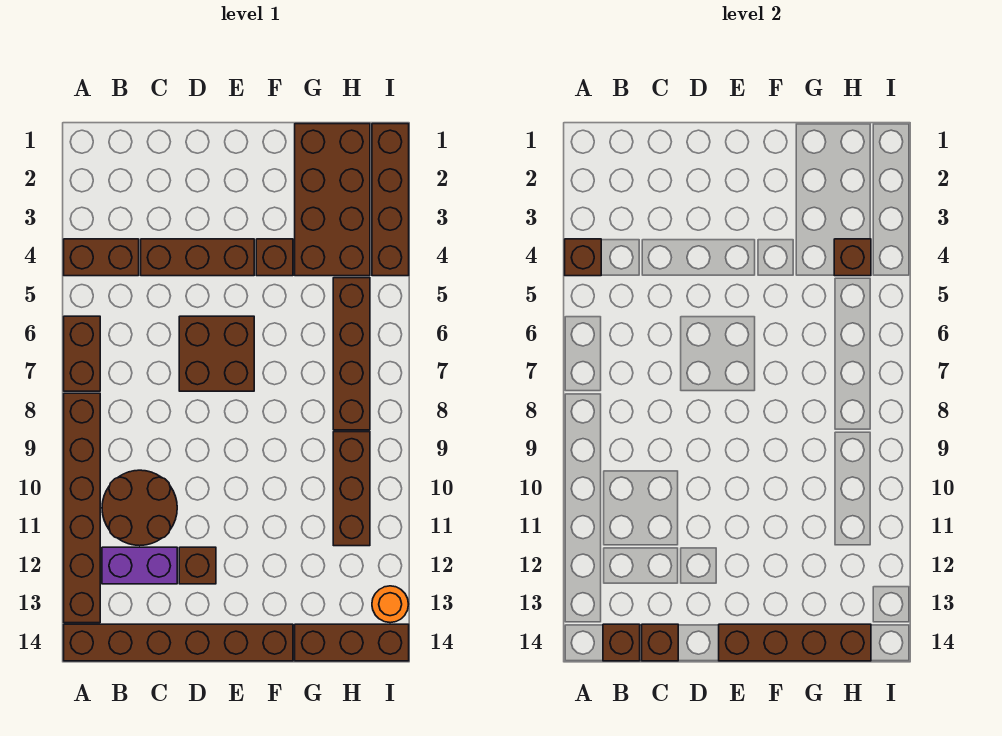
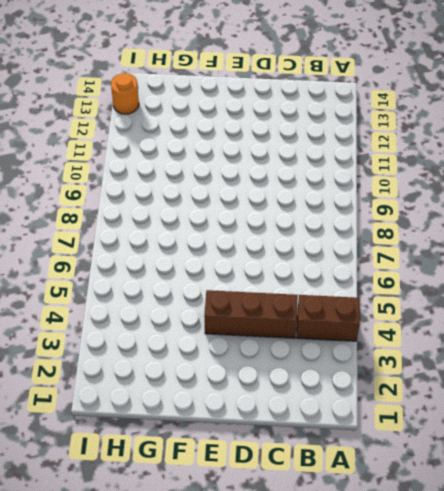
none -> brown brick A6:A7 level 1
none -> brown brick A8:A13 level 1
none -> brown brick A14:F14 level 1

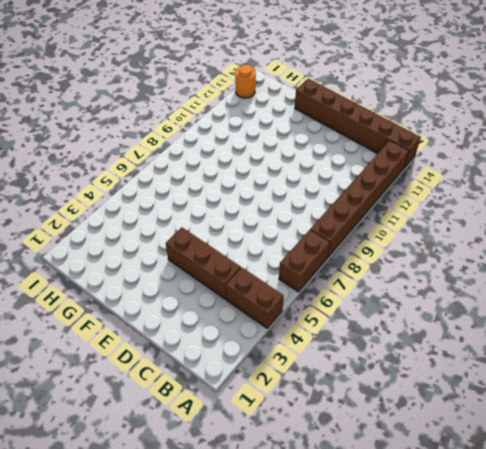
none -> brown round brick B10:C11 level 1
none -> purple brick B12:C12 level 1
none -> brown brick D6:E7 level 1

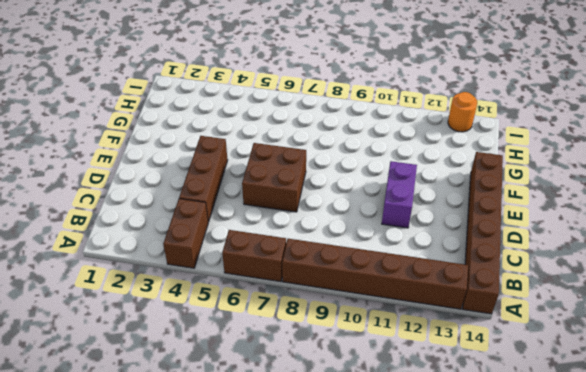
purple brick D11:E11 level 1 -> purple brick B12:C12 level 1
none -> brown round brick B10:C11 level 1
none -> brown brick D12 level 1
none -> brown brick F4 level 1

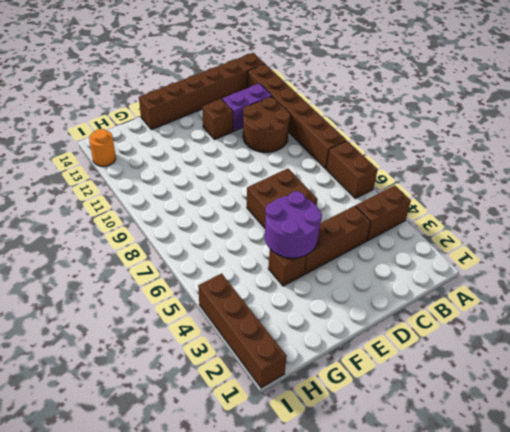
purple round brick E4:F5 level 2 -> none
none -> brown brick G1:H4 level 1
none -> brown brick G14:I14 level 1
none -> brown brick H5:H8 level 1

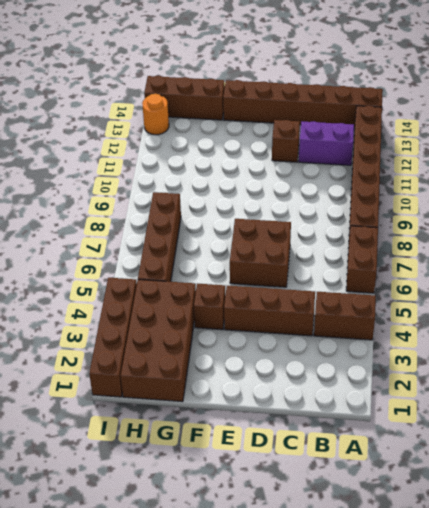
none -> brown round brick B10:C11 level 1
none -> brown brick H9:H11 level 1
none -> brown brick A4 level 2

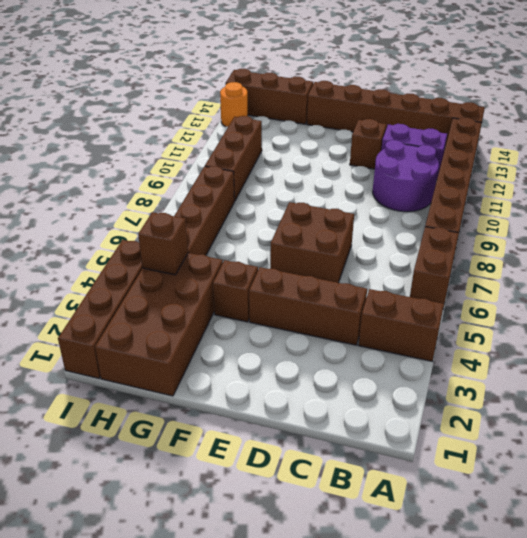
purple round brick B10:C11 level 1 -> brown round brick B10:C11 level 1
none -> brown brick A4 level 2
none -> brown brick B14 level 2
none -> brown brick C14 level 2

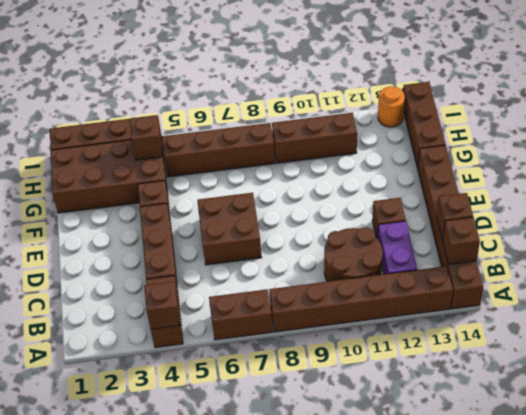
none -> brown brick E14:H14 level 2

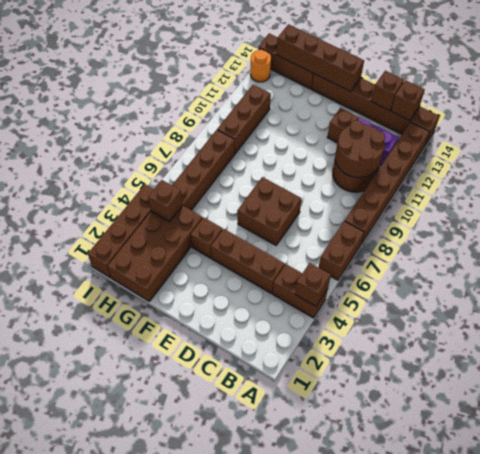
brown round brick B10:C11 level 2 -> none

